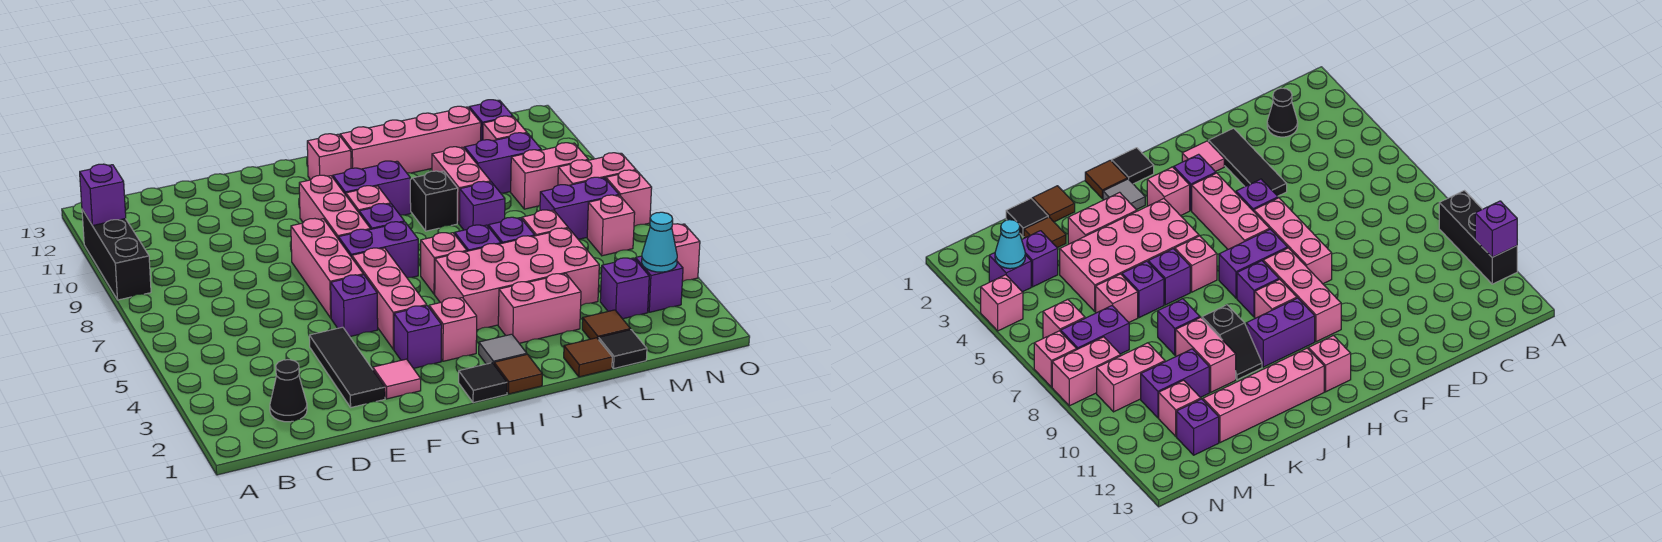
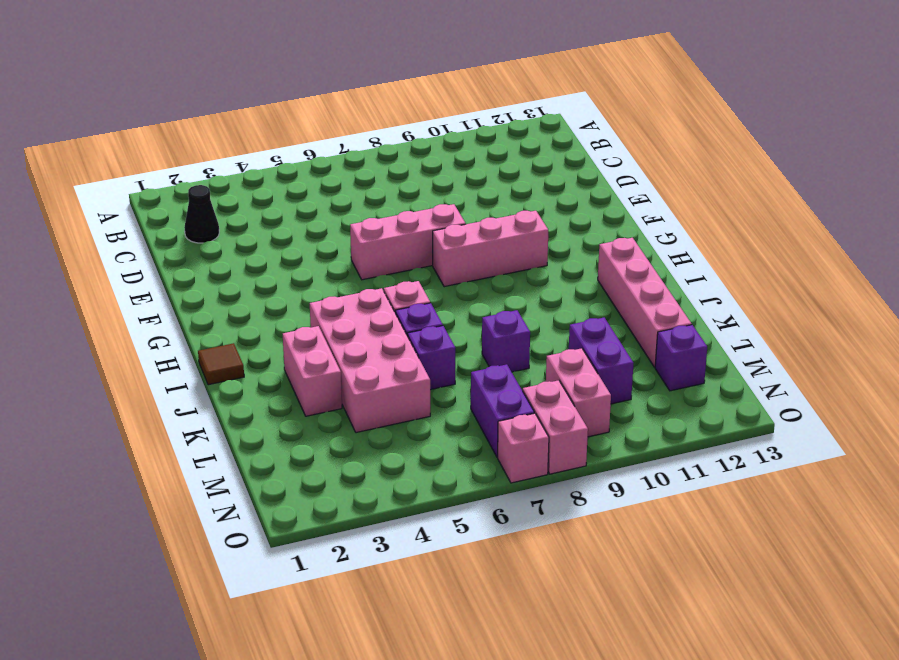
none -> black brick A9:A11 level 1
none -> black tile E2:E4 level 1
none -> pink tile F2 level 1
none -> purple brick F5 level 1

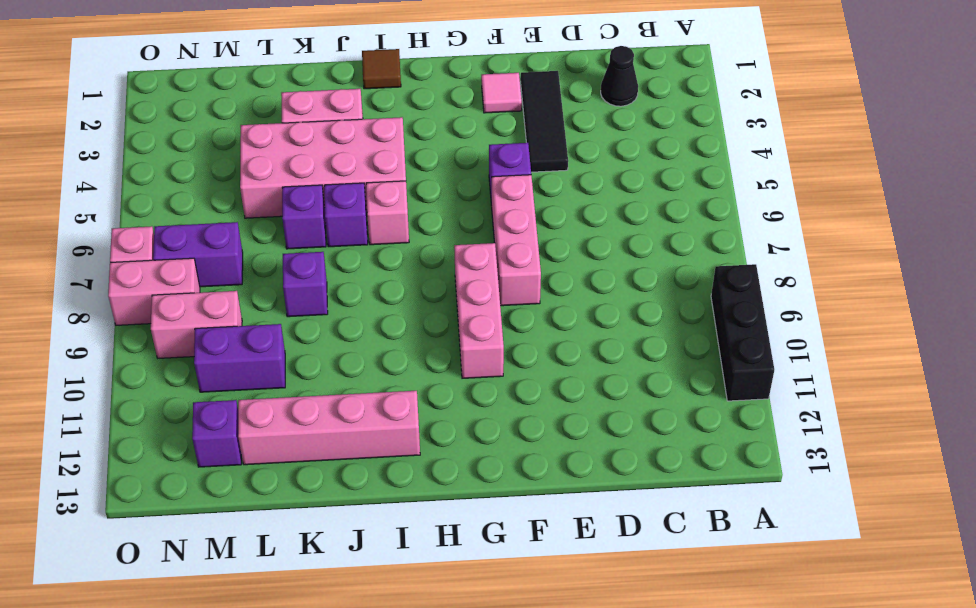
none -> purple brick G3 level 1
none -> pink brick G4:G6 level 1
none -> purple brick G7:H7 level 1
none -> black tile H1 level 1

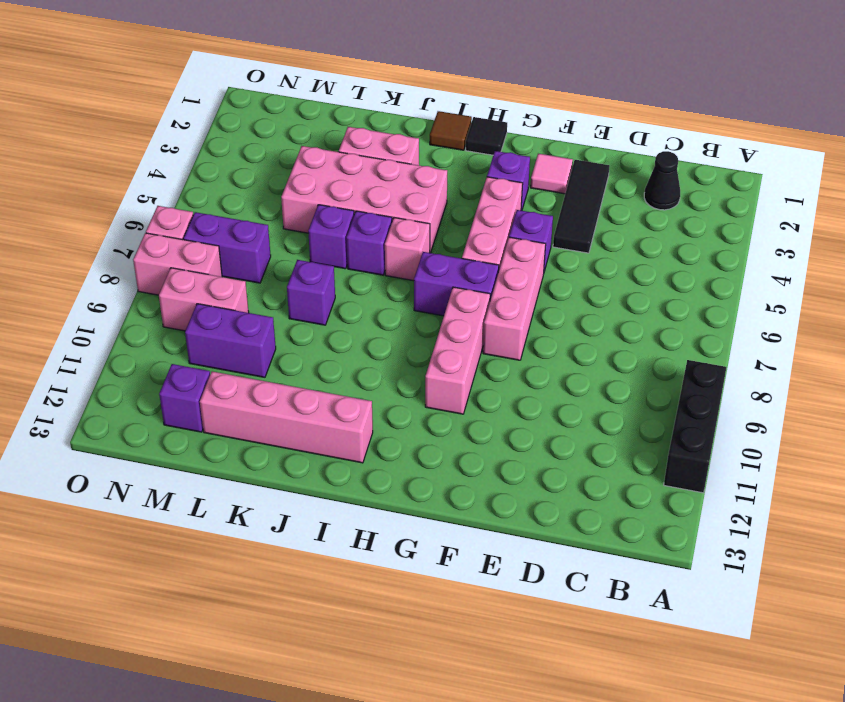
none -> pink brick H3 level 1
none -> purple brick H8 level 1
none -> pink brick H9 level 1
none -> purple brick H10:I10 level 1

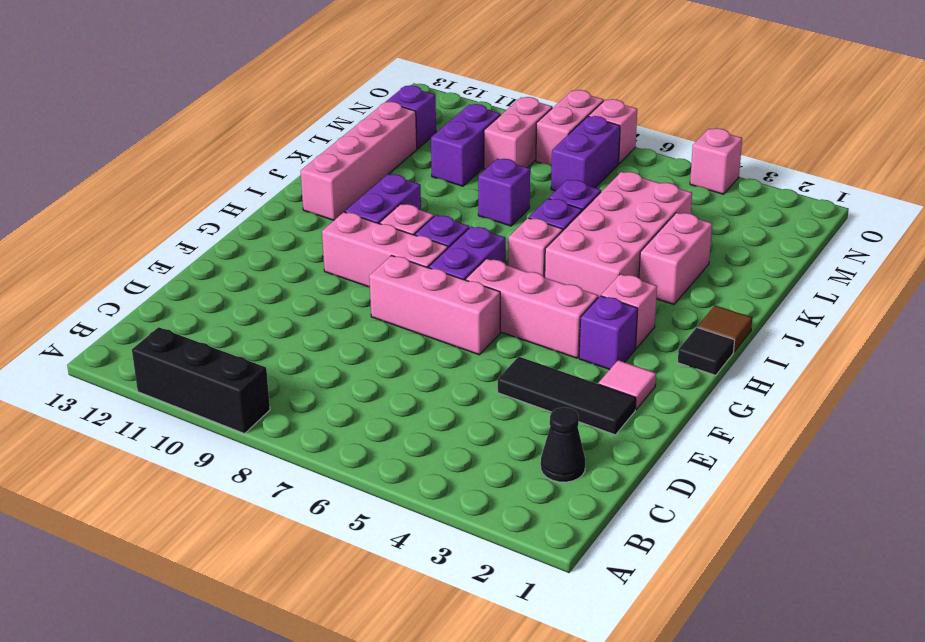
none -> purple brick F5 level 1
none -> pink brick H12 level 1
none -> grey tile I2 level 1
none -> black slope J9:J10 level 1 top 9

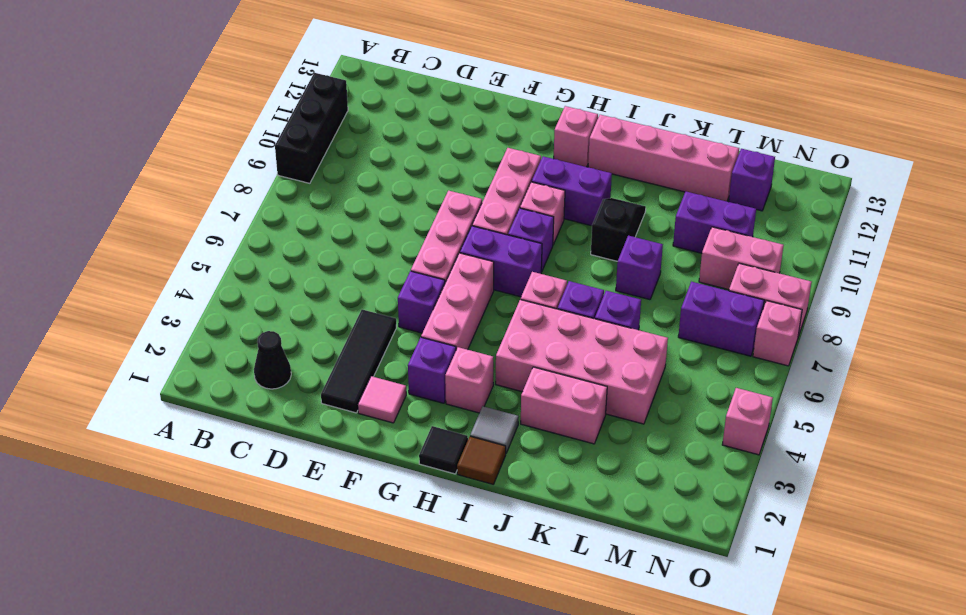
none -> brown tile K1 level 1
none -> pink brick K9:K10 level 1
none -> black tile L1 level 1
none -> brown tile L2 level 1

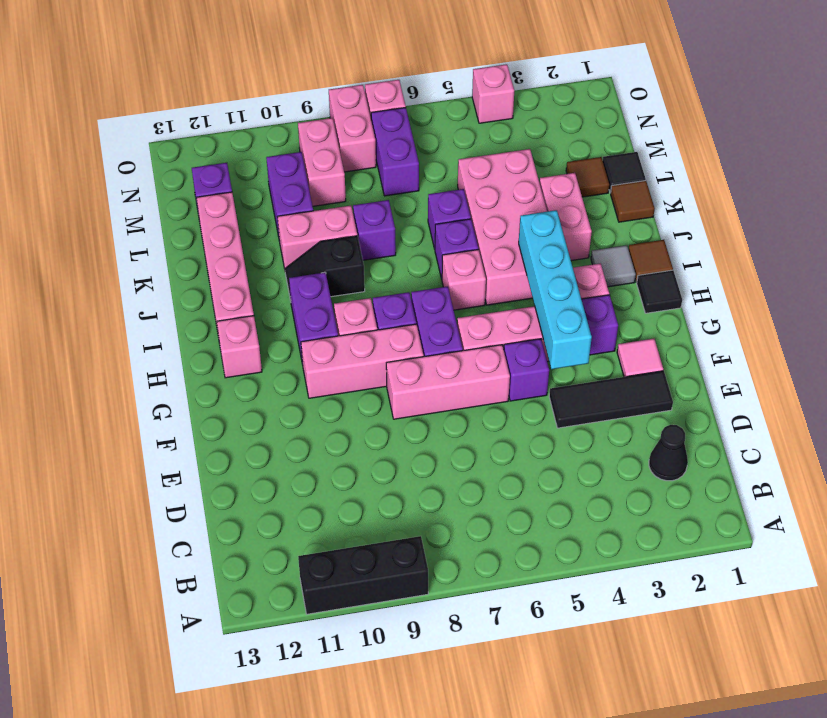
cyan brick F4:I4 level 2 -> none
none -> pink brick L6 level 1
none -> purple brick M3 level 1
none -> pink brick M11 level 1
none -> purple brick N3 level 1

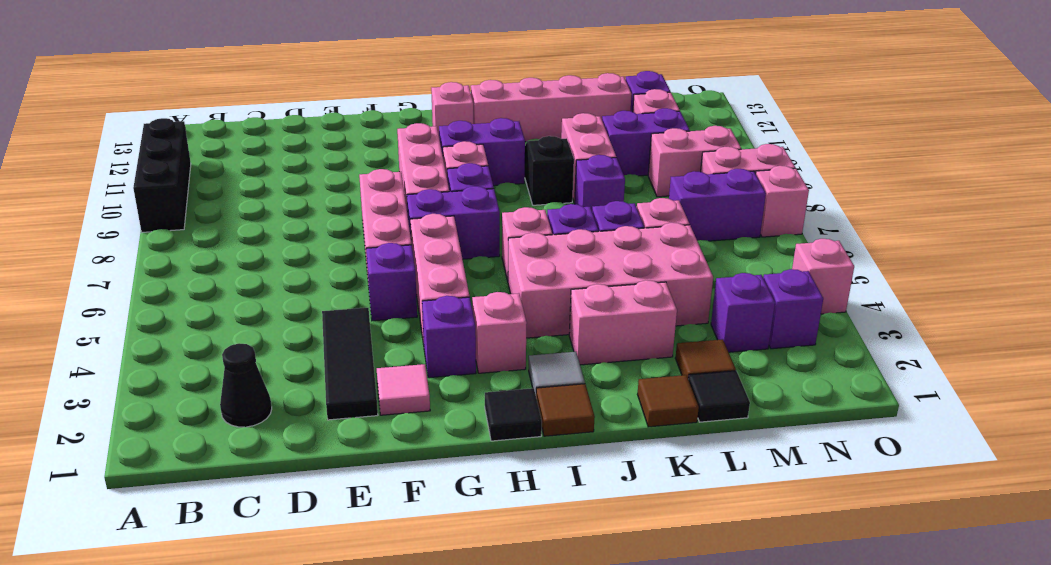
none -> pink brick N6 level 1
none -> purple brick A11 level 2
none -> cyan cone N3 level 2

